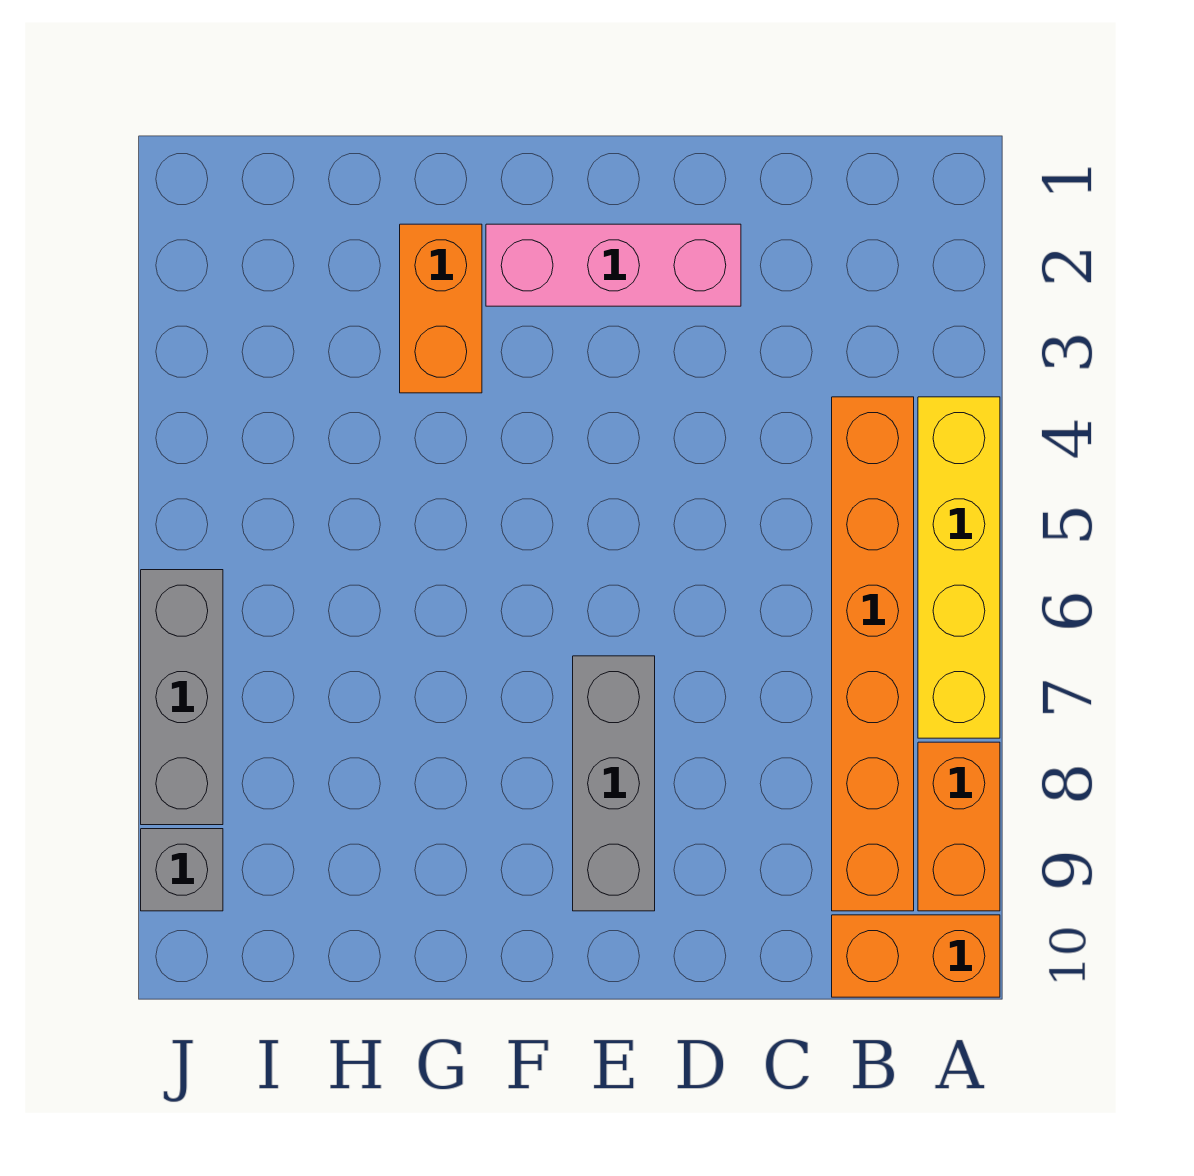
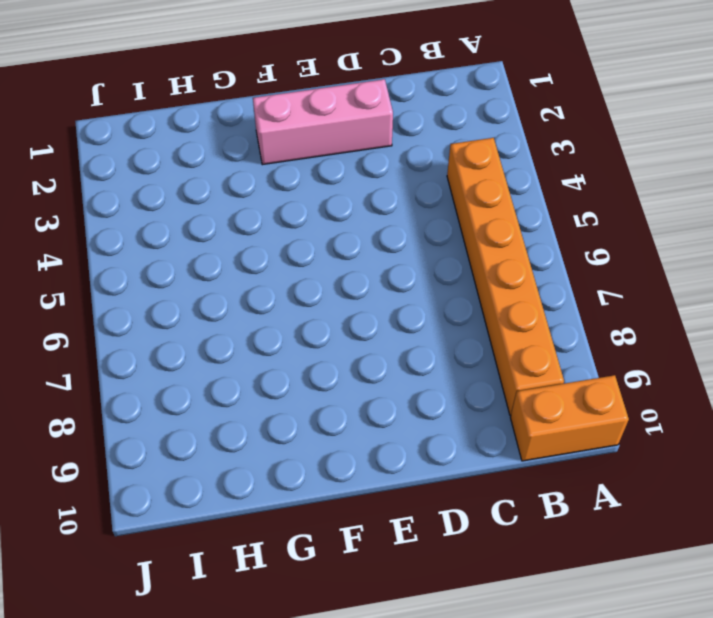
none -> yellow brick A4:A7 level 1
none -> orange brick A8:A9 level 1

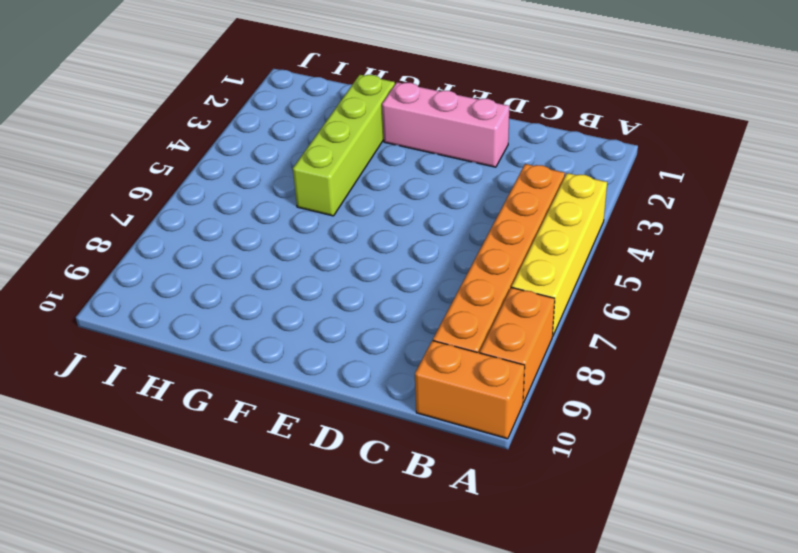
lime brick G2:G5 level 1 -> orange brick G2:G3 level 1
none -> grey brick E7:E9 level 1
none -> grey brick J6:J8 level 1

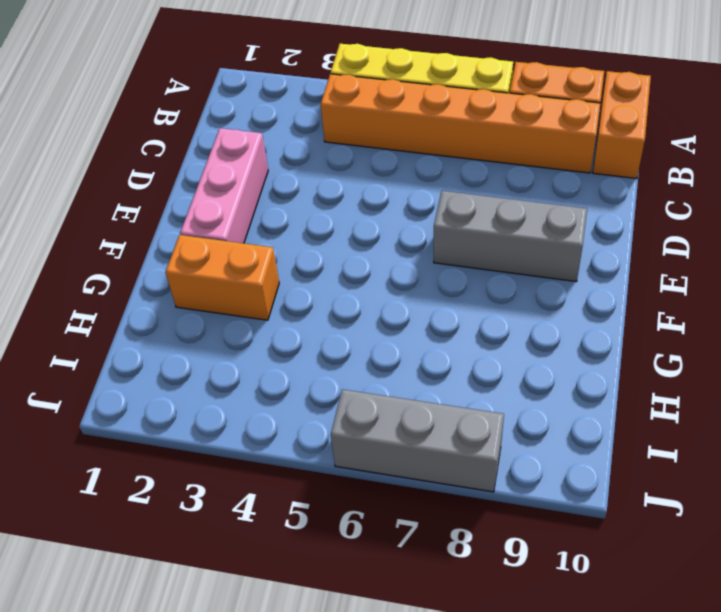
none -> grey brick J9 level 1

